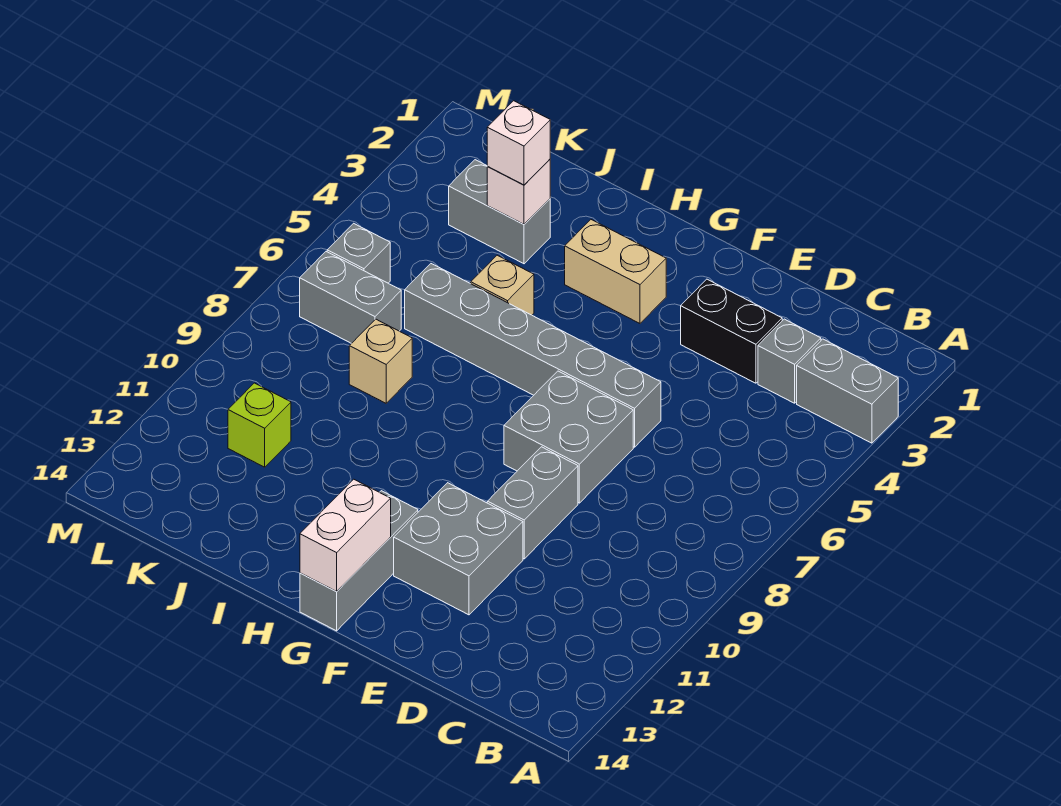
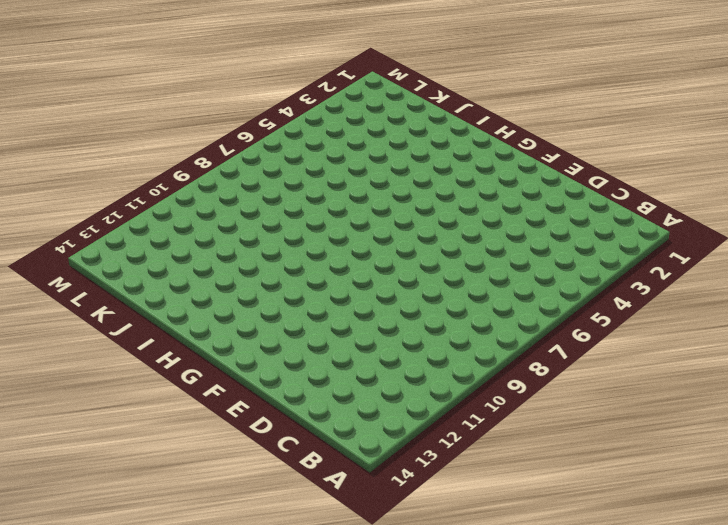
none -> grey brick A3:B3 level 1
none -> grey brick C3 level 1
none -> black brick D3:E3 level 1

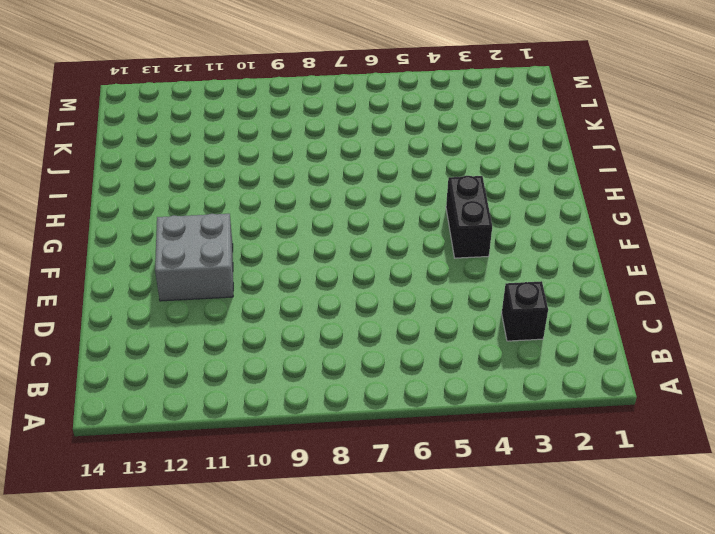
black brick C3 level 1 -> grey brick C3 level 1
black brick F4:G4 level 1 -> black brick D3:E3 level 1
none -> grey brick A3:B3 level 1
none -> grey brick E6:J6 level 1
none -> grey brick E7:F8 level 1

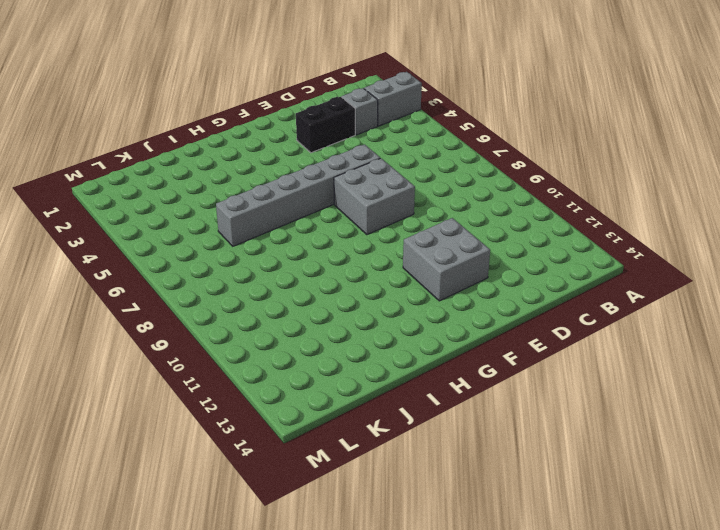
none -> grey brick E9:E10 level 1
none -> tan brick G3:H3 level 1
none -> grey brick G12:G14 level 1

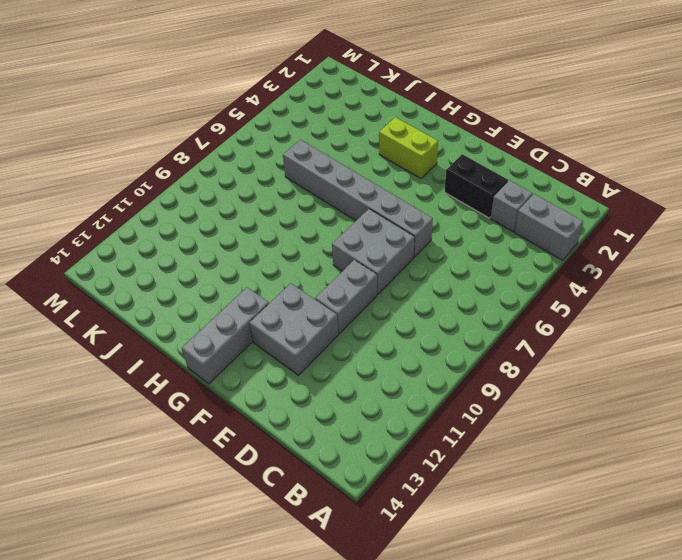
lime brick G3:H3 level 1 -> tan brick G3:H3 level 1
none -> tan brick I5 level 1
none -> grey brick J3:K3 level 1
none -> tan brick J8 level 1

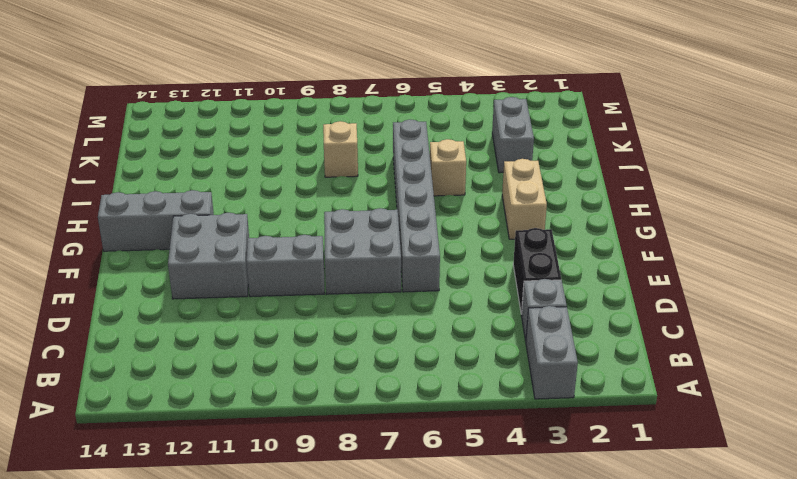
none -> grey brick K7:L7 level 1
none -> lime brick K11 level 1
none -> grey brick L6 level 1

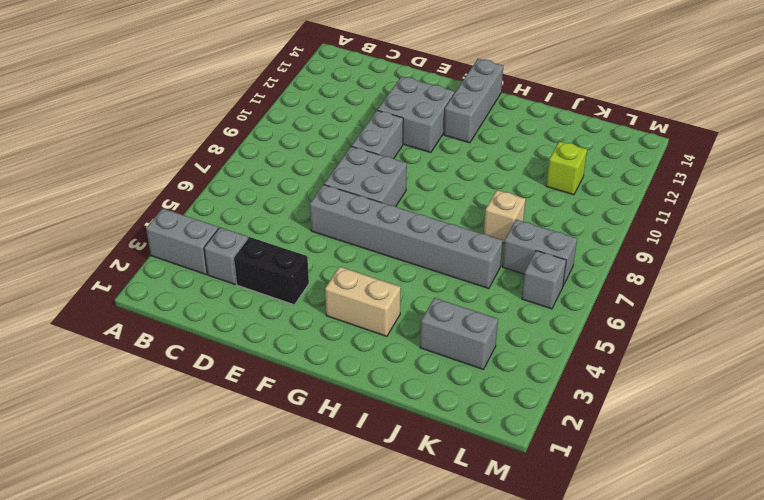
none -> tan brick I5 level 1
none -> white brick G13:G14 level 2
none -> white brick J3 level 2

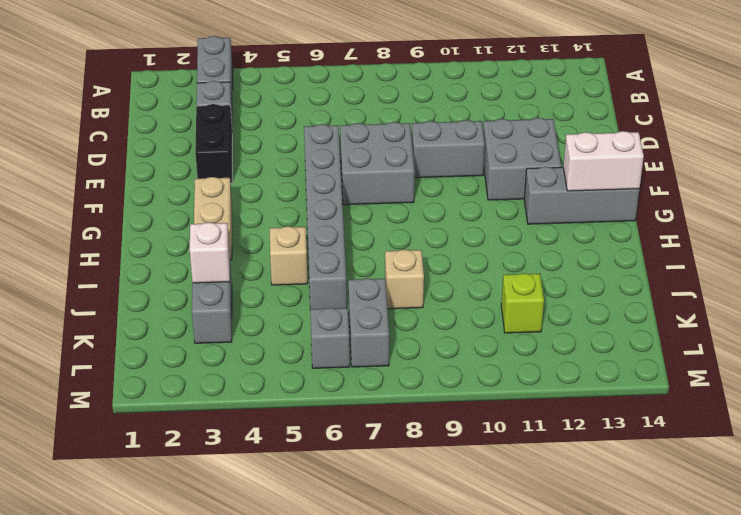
none -> white brick J3 level 3

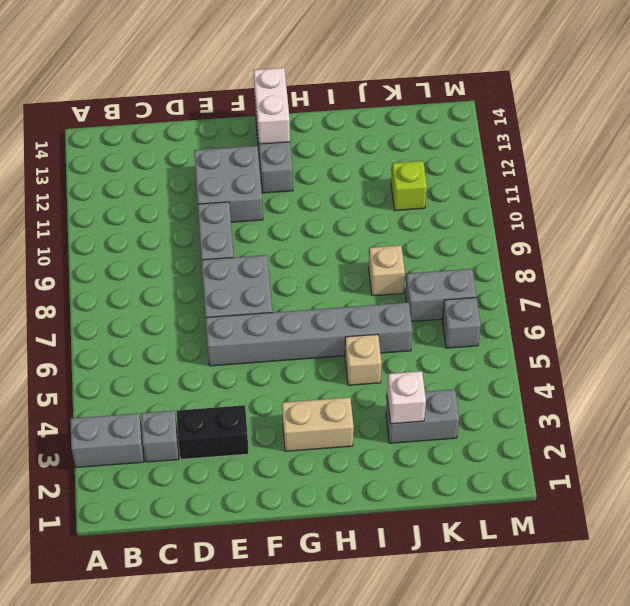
none -> white brick J3 level 3

